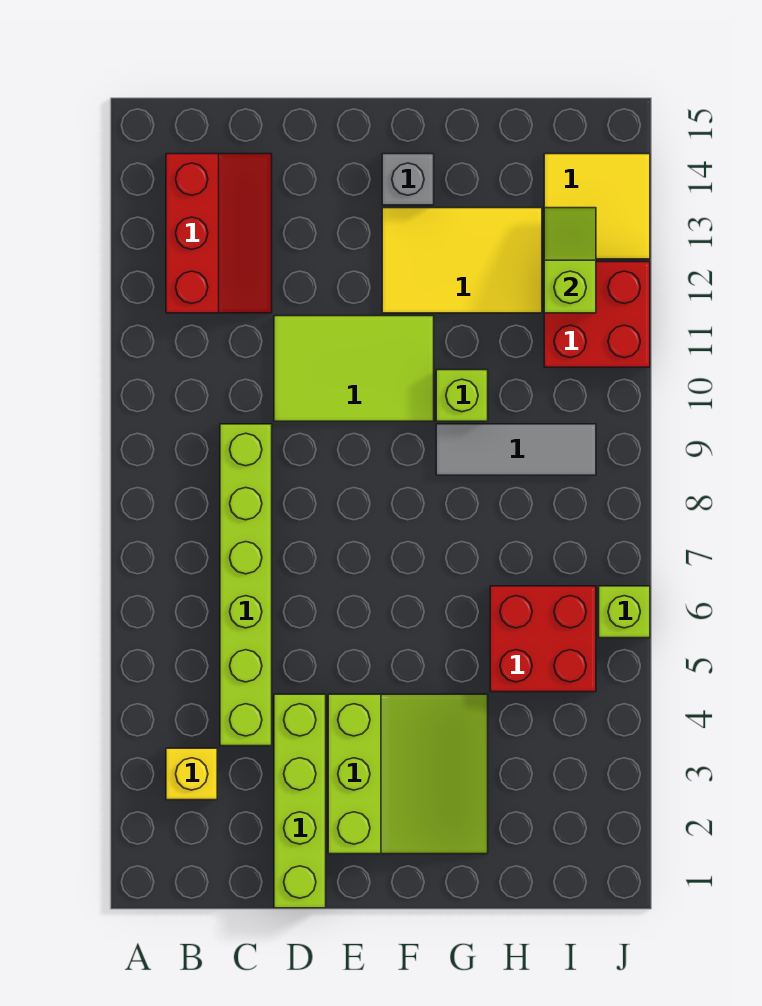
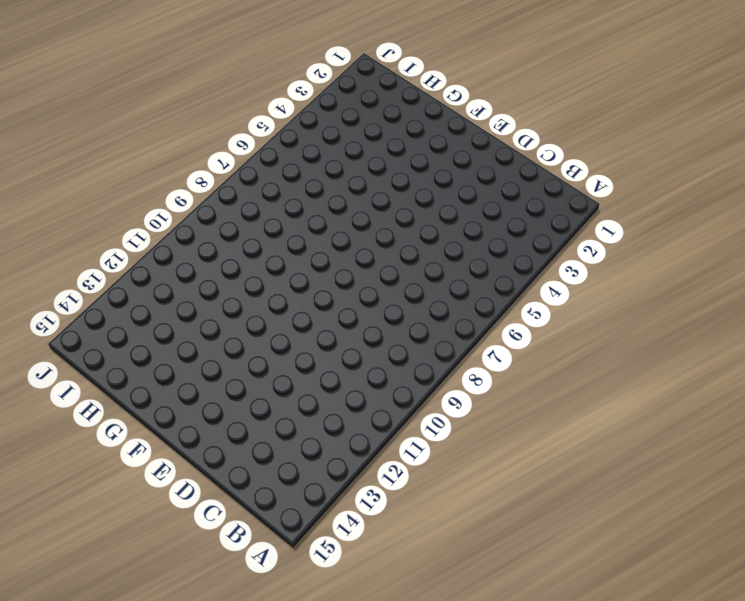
none -> yellow brick B3 level 1
none -> red slope B12:C14 level 1 top B
none -> lime brick C4:C9 level 1

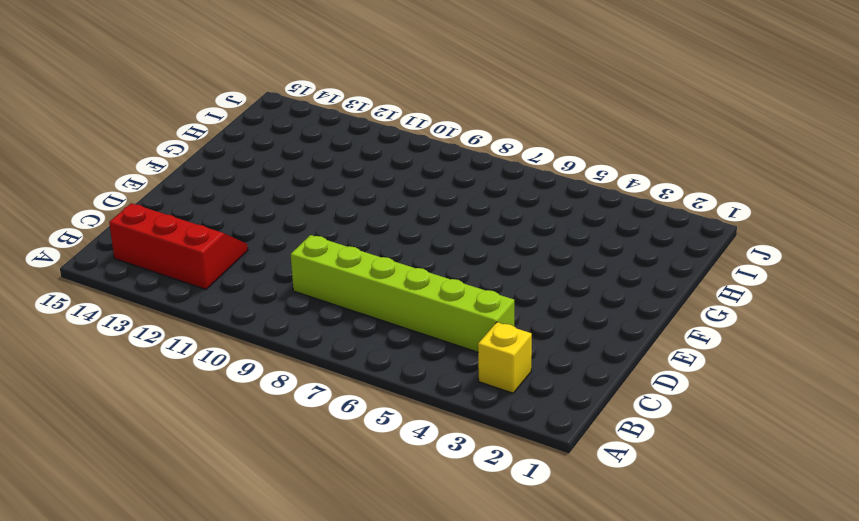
none -> lime brick D1:D4 level 1
none -> lime tile D10:F11 level 1
none -> lime slope E2:G4 level 1 top E

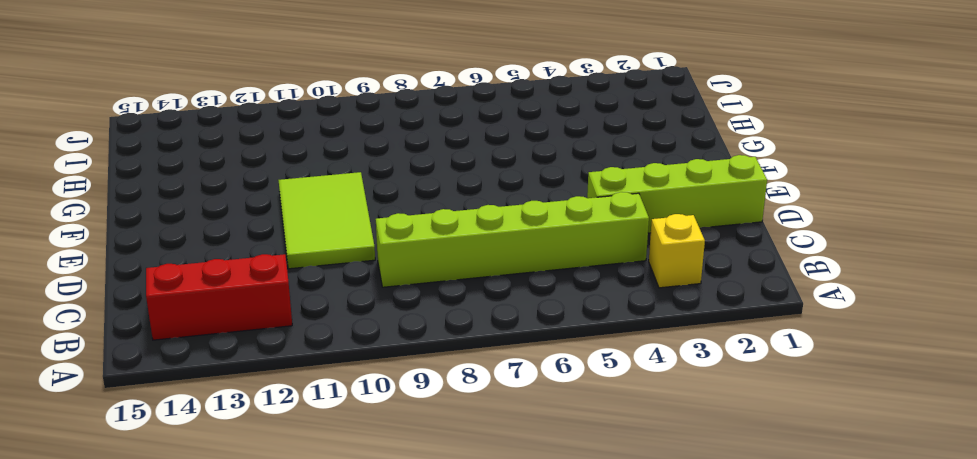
none -> lime slope E2:G4 level 1 top E
none -> yellow tile F12:H13 level 1
none -> grey brick F14 level 1

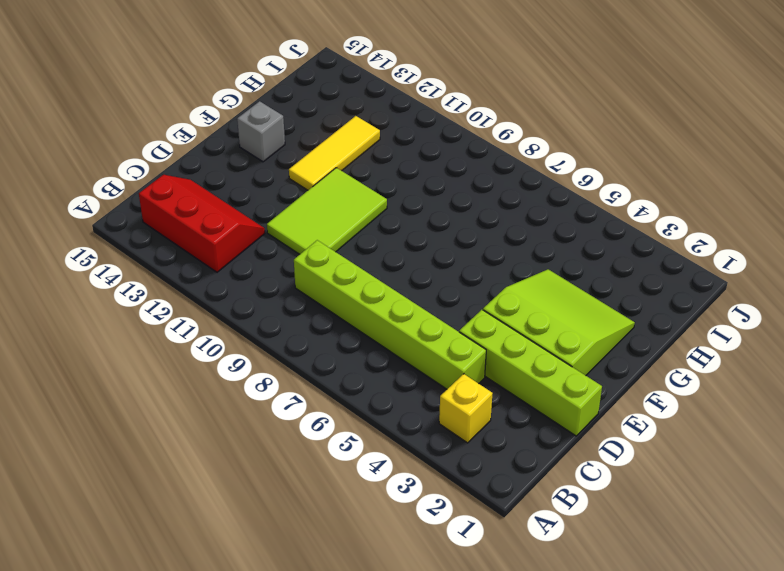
yellow tile F12:H12 level 1 -> yellow tile F12:H13 level 1
none -> grey tile G9:I9 level 1
none -> lime brick G10 level 1
none -> red brick H5:I6 level 1

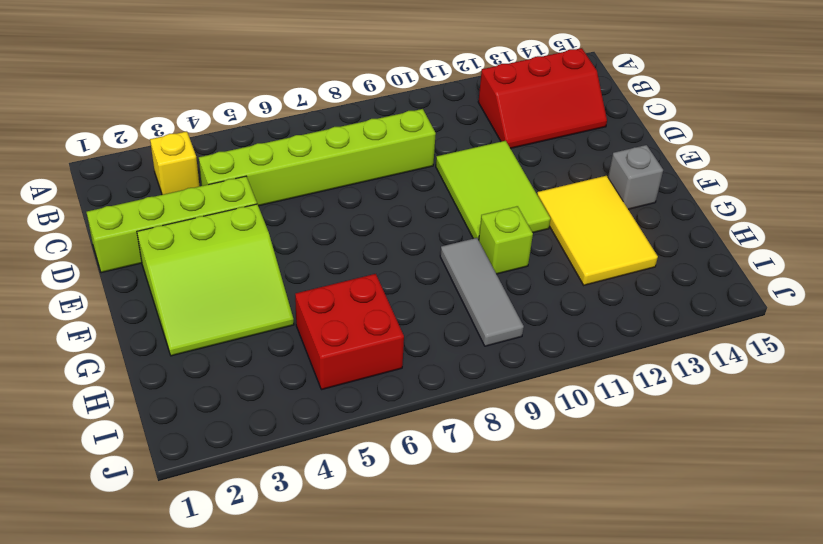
none -> red brick I11:J12 level 1
none -> yellow tile I13:J14 level 1
none -> lime brick J6 level 1

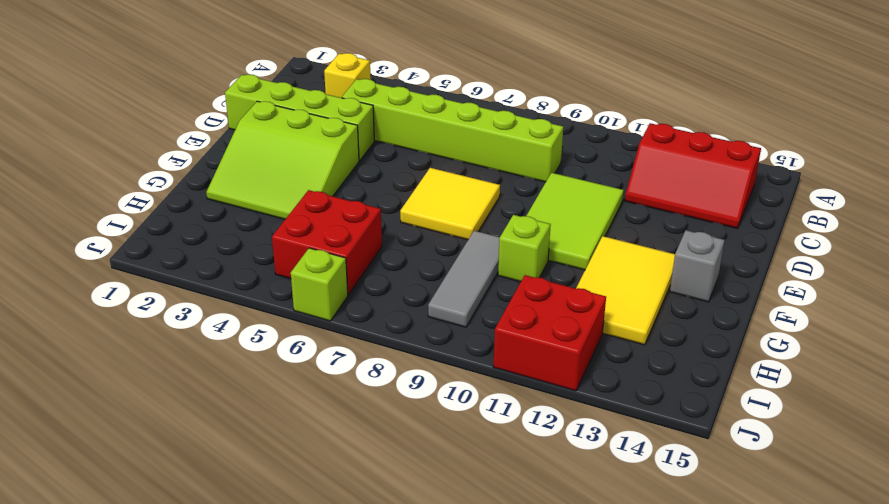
yellow tile E7:F8 level 1 -> yellow tile I13:J14 level 1
none -> lime slope I12:I13 level 2 top 12

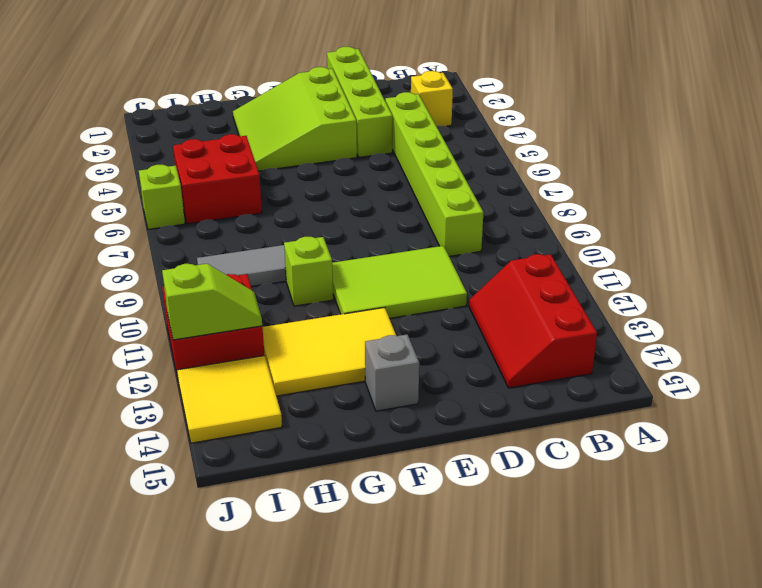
lime slope I12:J12 level 2 top J -> lime slope I12:I13 level 2 top 12

